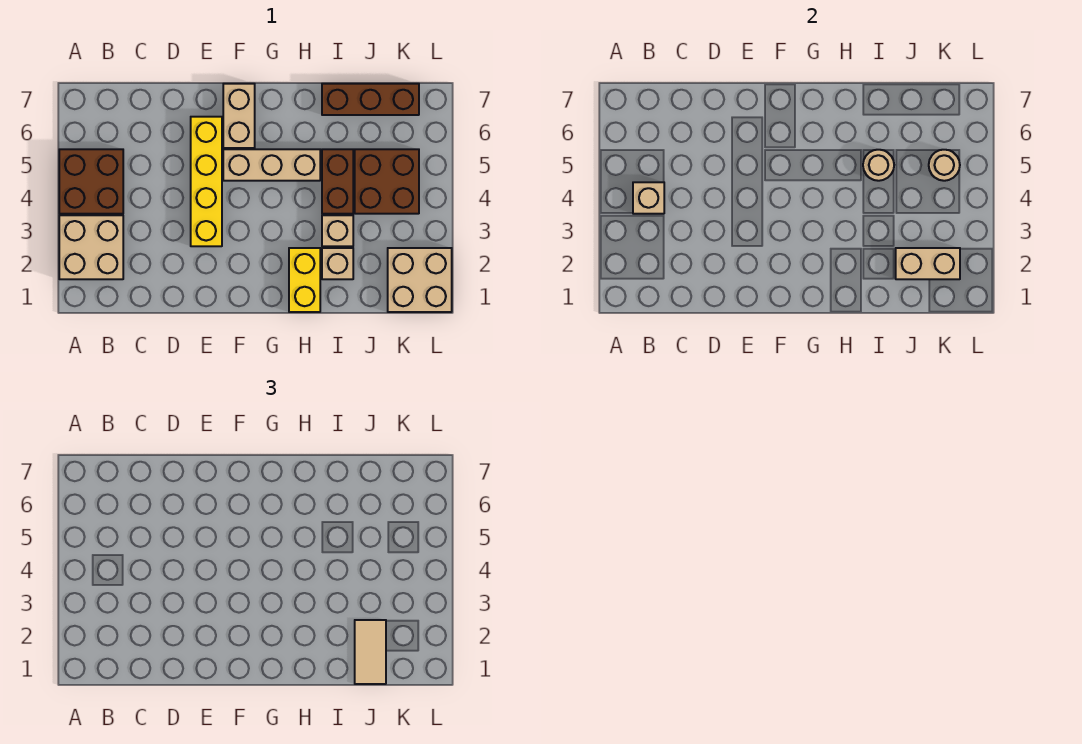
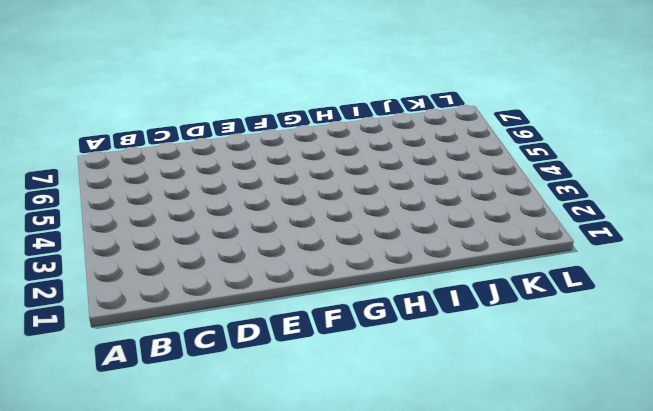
none -> tan brick A2:B3 level 1
none -> brown brick A4:B5 level 1
none -> yellow brick E3:E6 level 1

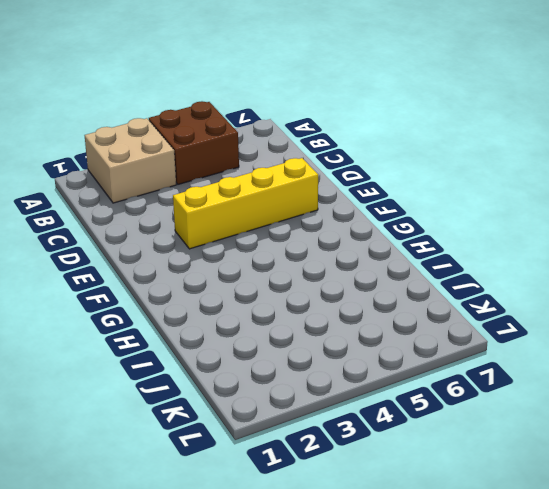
none -> tan brick F5:H5 level 1
none -> tan brick F6:F7 level 1
none -> yellow brick H1:H2 level 1

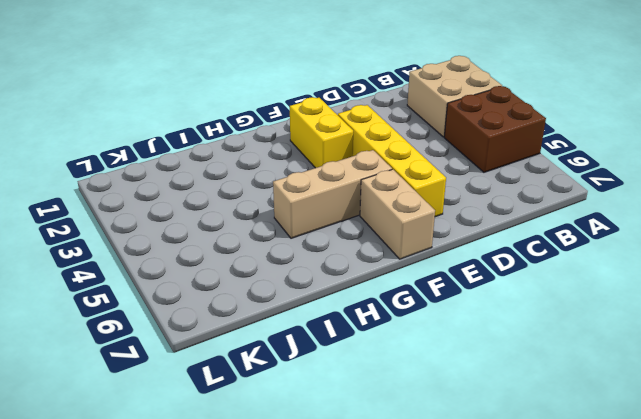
yellow brick F2:F3 level 1 -> yellow brick H1:H2 level 1
none -> tan brick I2 level 1
none -> tan brick I3 level 1
none -> brown brick I4:I5 level 1

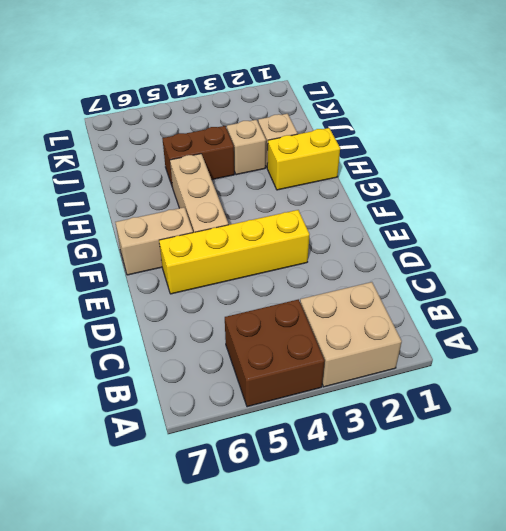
none -> brown brick I7:K7 level 1
none -> brown brick J4:K5 level 1
none -> tan brick K1:L2 level 1

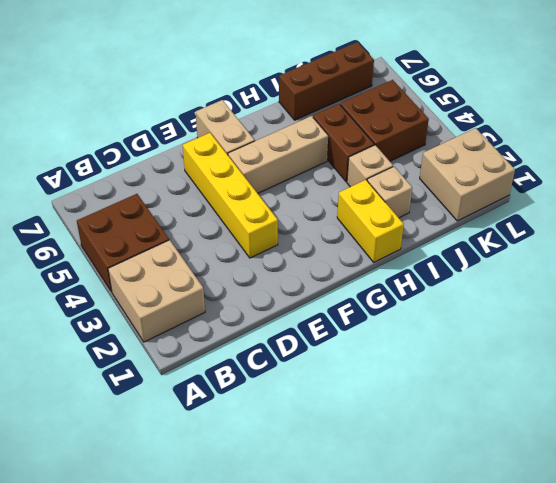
none -> tan brick B4 level 2
none -> tan round brick I5 level 2
none -> tan brick J2:K2 level 2

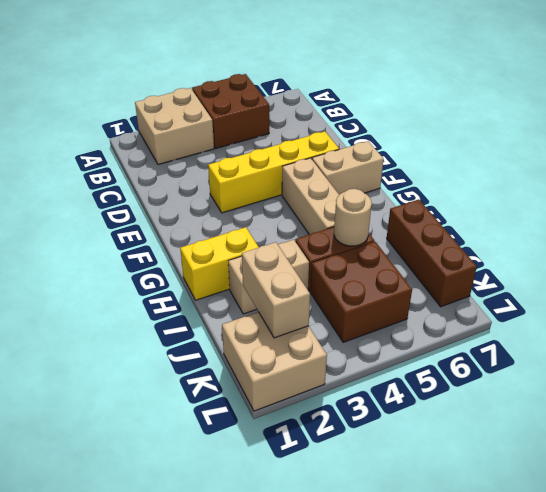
none -> tan brick B4 level 2
none -> tan round brick K5 level 2
none -> tan tile J1:J2 level 3

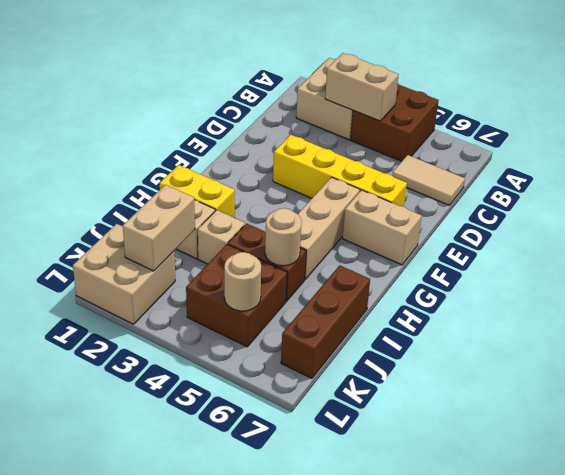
tan brick B3:B4 level 2 -> tan brick B4 level 2
tan tile C6:C7 level 1 -> tan tile J1:J2 level 3

